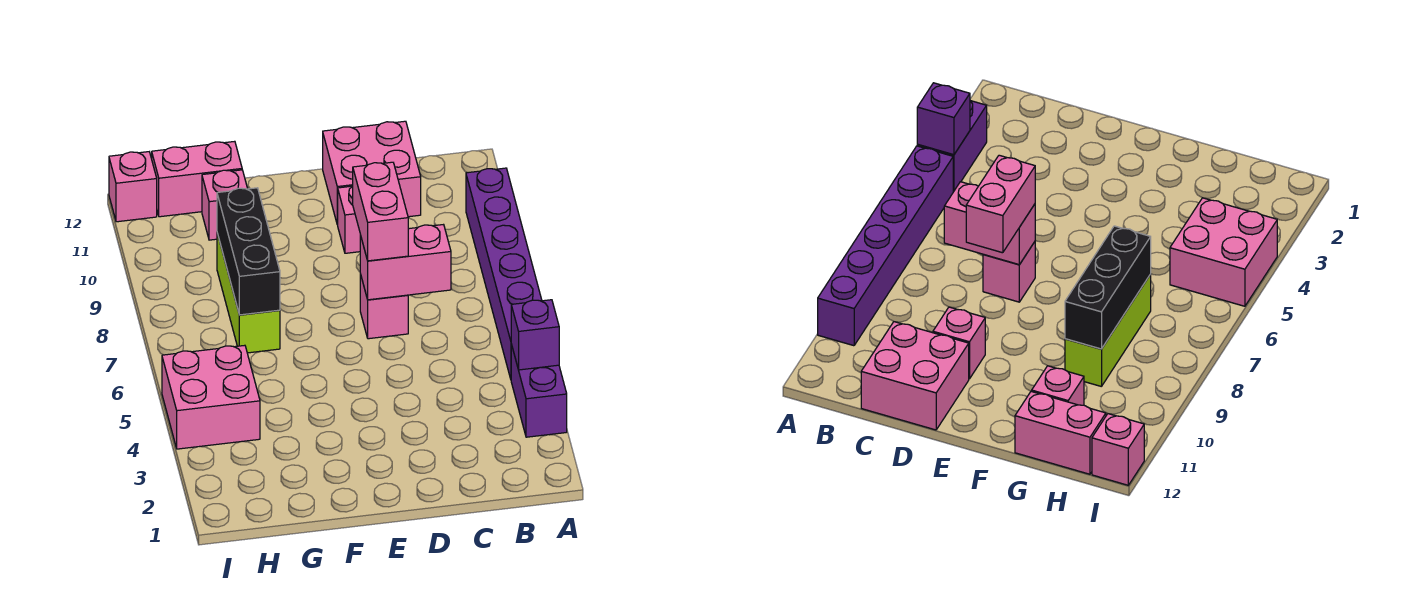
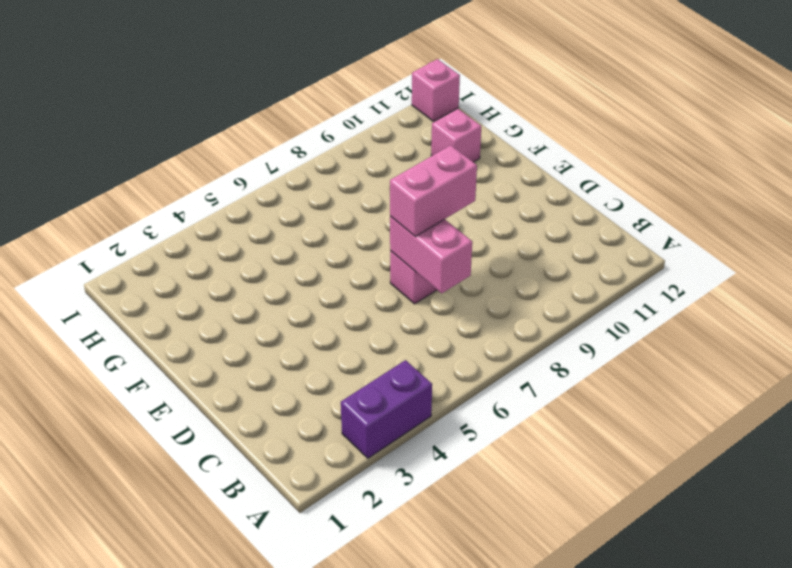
none -> purple brick A5:A10 level 1
none -> pink brick C11:D12 level 1
none -> pink brick D10 level 1

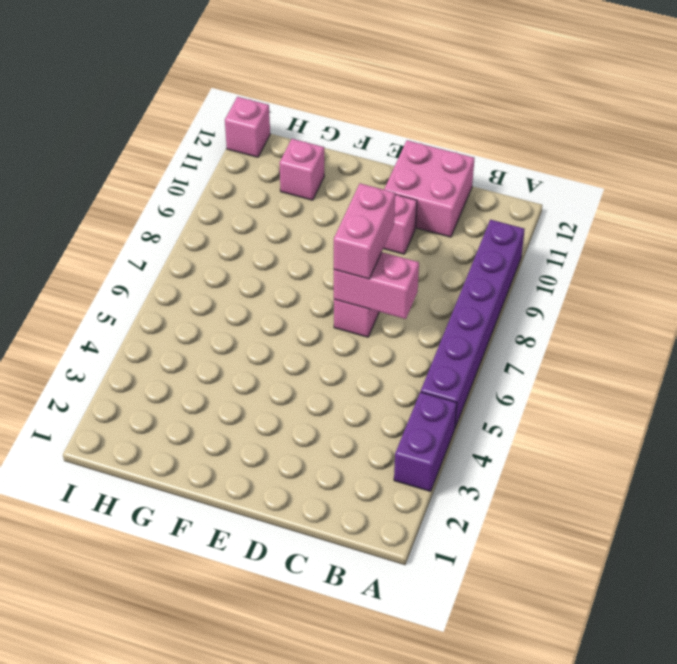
none -> lime brick G7:G9 level 1
none -> pink brick G12:H12 level 1
none -> pink brick H4:I5 level 1

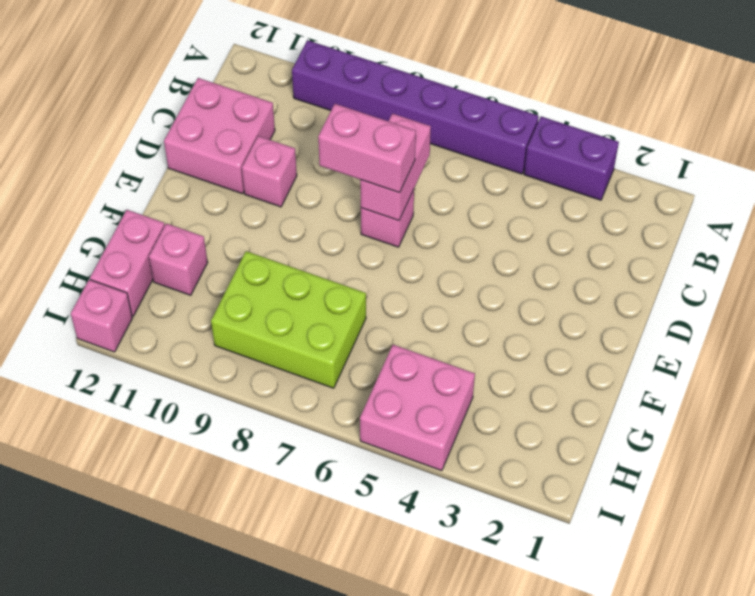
lime brick G7:H9 level 1 -> lime brick G7:G9 level 1
none -> purple brick A4 level 2
none -> black brick G7:G9 level 2

